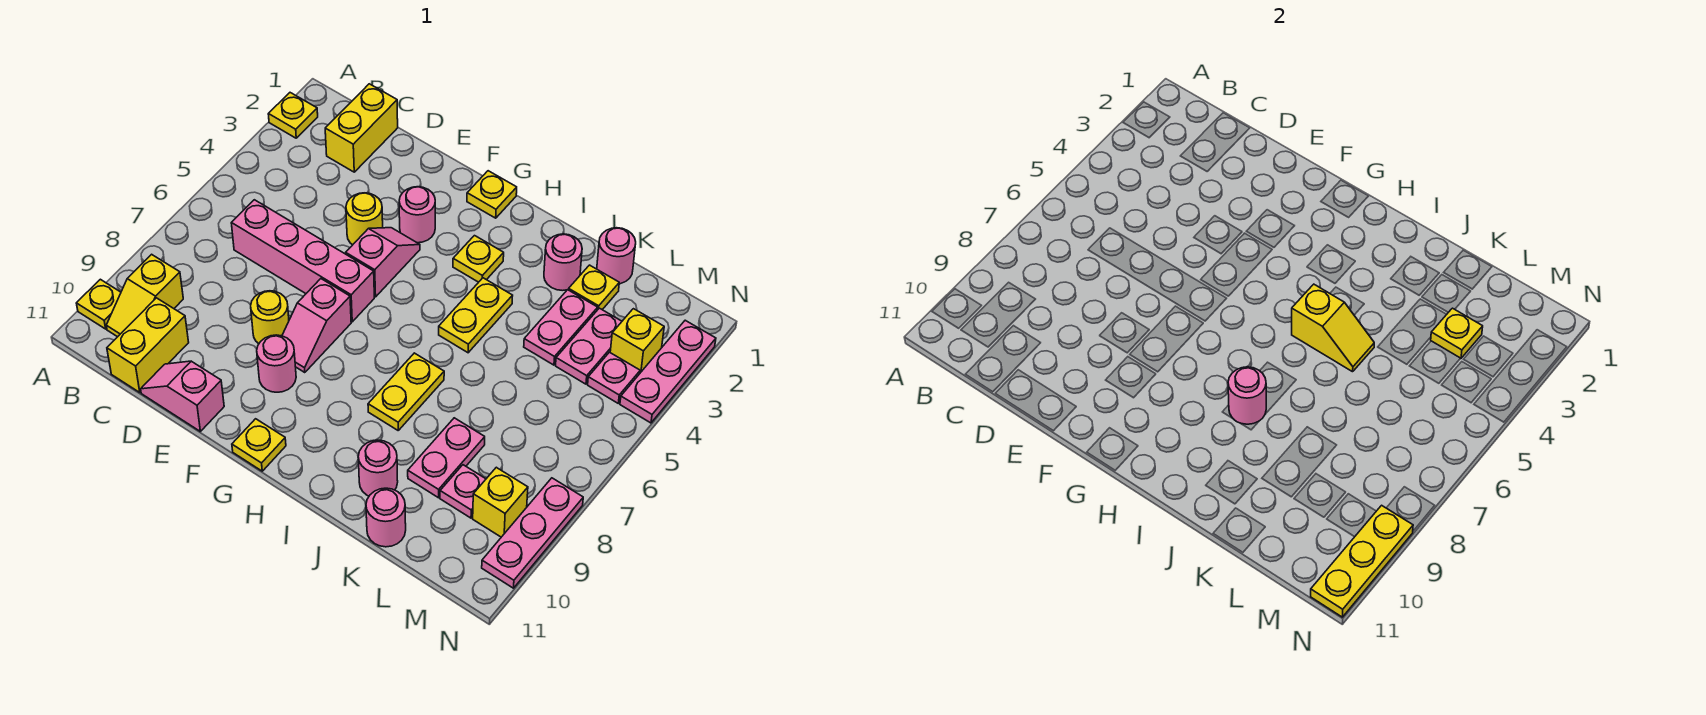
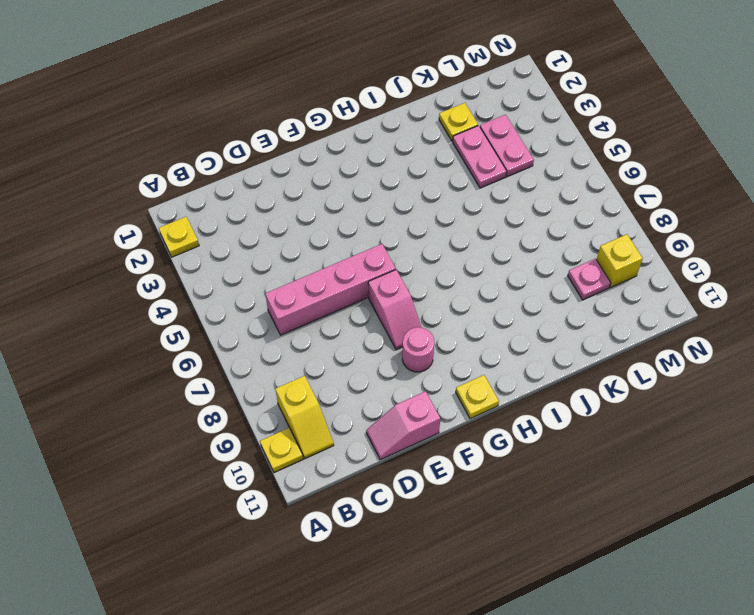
none -> yellow brick C1:C2 level 1
none -> yellow brick C10:C11 level 1
none -> yellow round brick E4 level 1
none -> yellow round brick E8 level 1

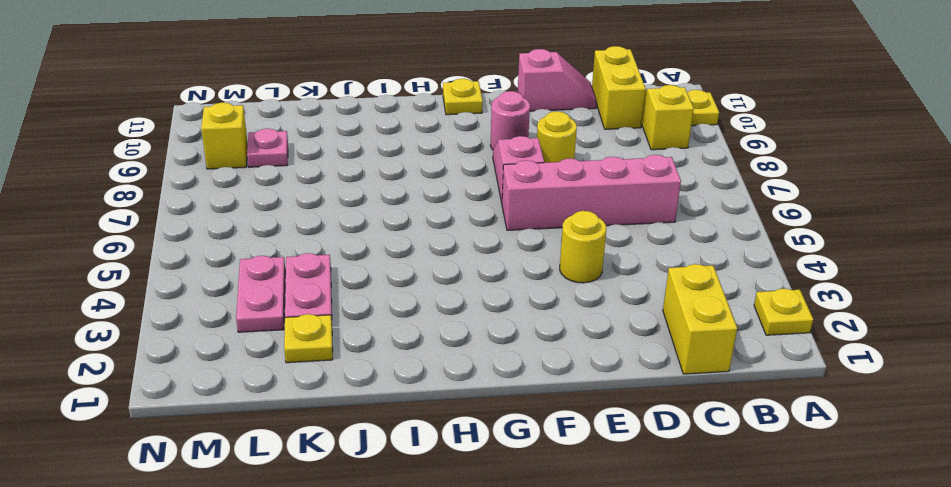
none -> pink round brick F3 level 1
none -> pink slope F4:F5 level 1 top 5
none -> yellow plate G1 level 1
none -> yellow plate H3 level 1

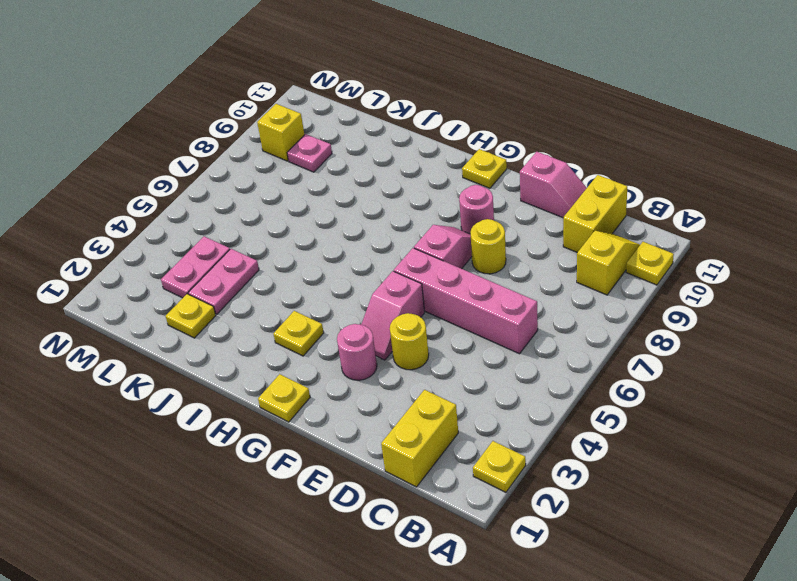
none -> yellow plate I4:I5 level 1
none -> yellow plate I7:I8 level 1
none -> pink round brick J2 level 1
none -> pink round brick J10 level 1

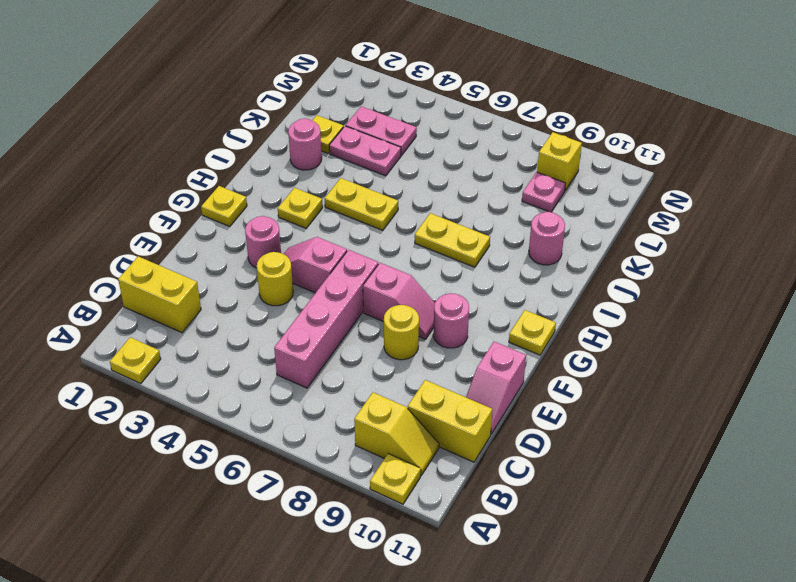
none -> pink round brick K1 level 1
none -> pink plate K8:K9 level 1
none -> pink round brick K11 level 1
none -> yellow brick M3 level 1

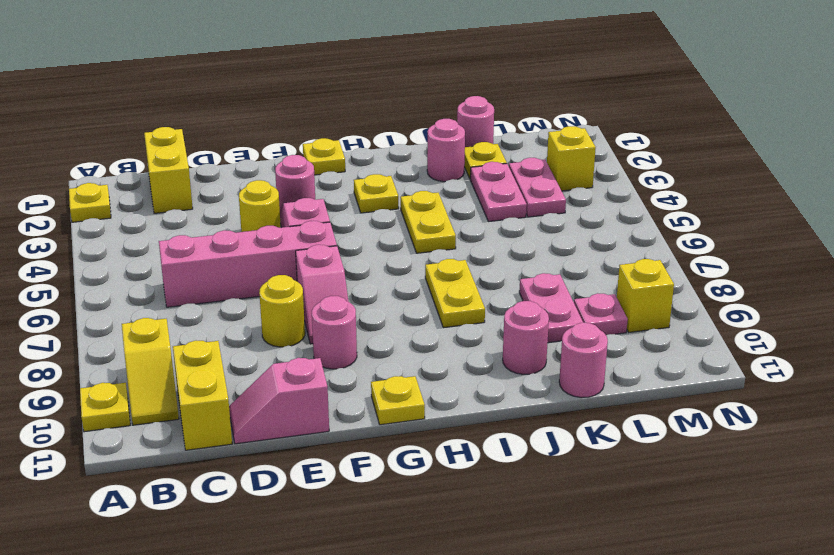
none -> pink plate M4 level 1
none -> pink plate N2:N4 level 1
none -> pink plate N8:N10 level 1
none -> yellow slope I5:J5 level 2 top I

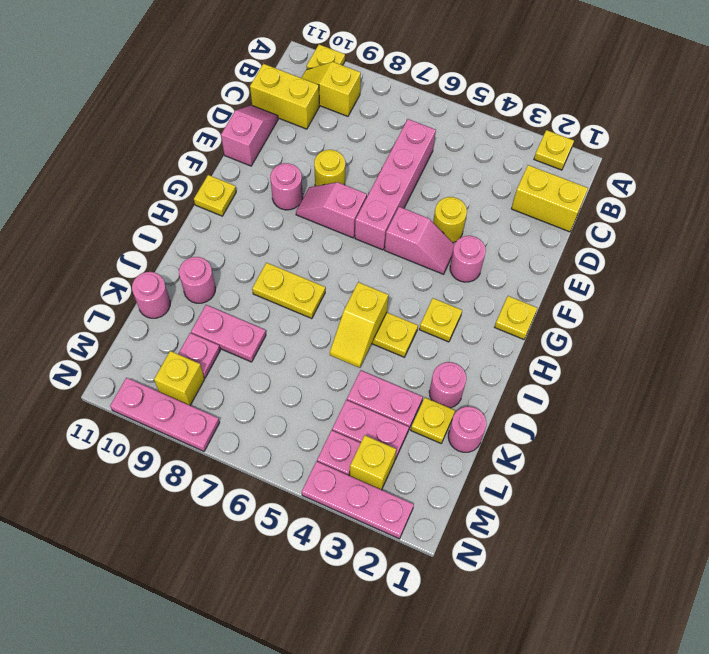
none -> pink round brick I8 level 2
none -> yellow plate L3 level 2
none -> yellow plate N9:N11 level 2

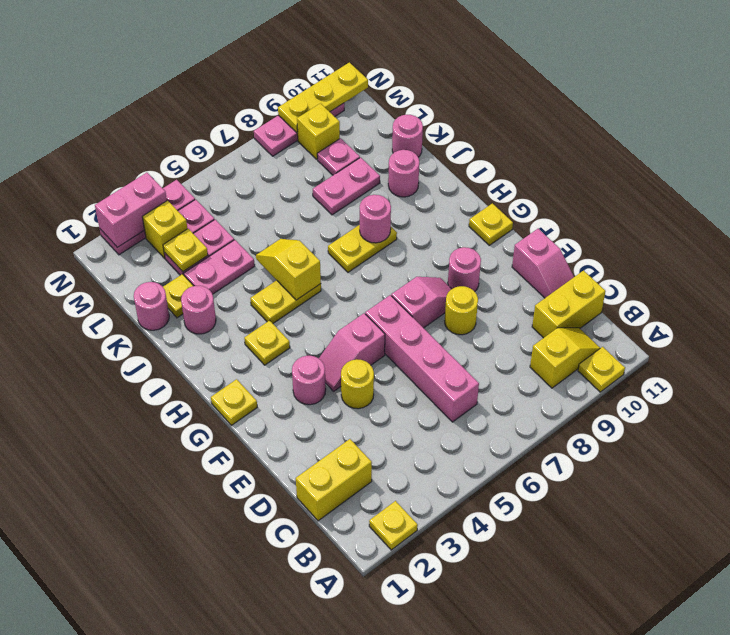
pink brick N2:N3 level 2 -> none

